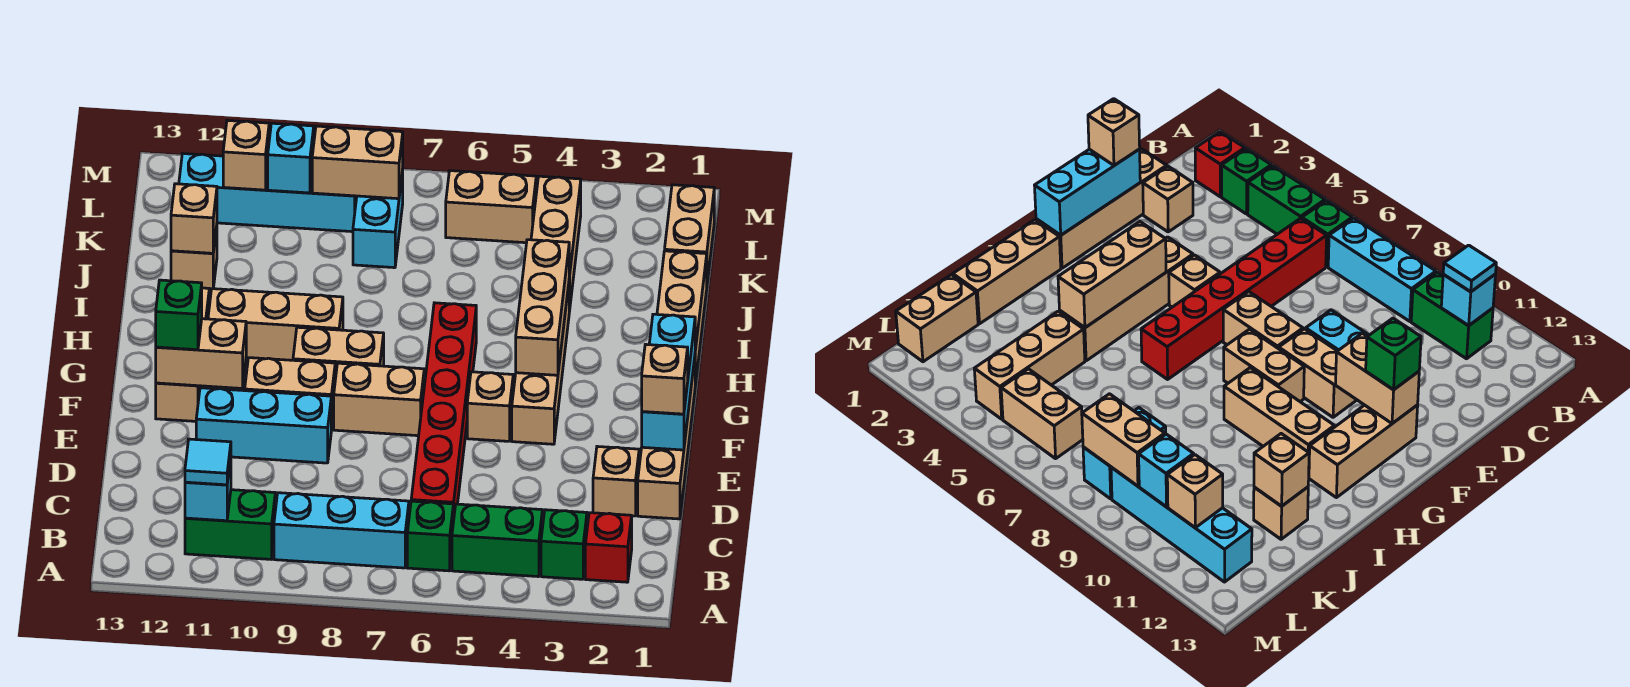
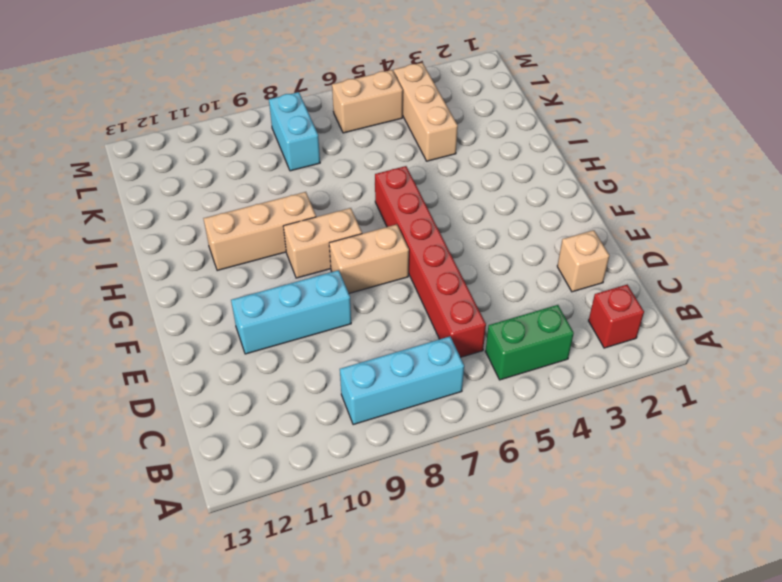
none -> green brick B3 level 1
none -> green brick B6 level 1
none -> green brick B10:B11 level 1
none -> tan brick D1:G1 level 1

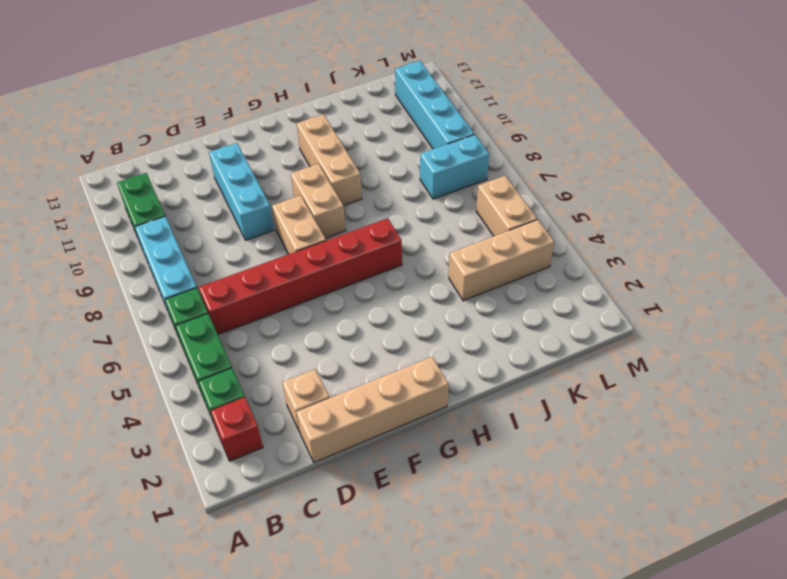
none -> tan brick F4:I4 level 1
none -> tan brick F5 level 1
none -> tan brick F9:F10 level 1
none -> tan brick F12:H12 level 1

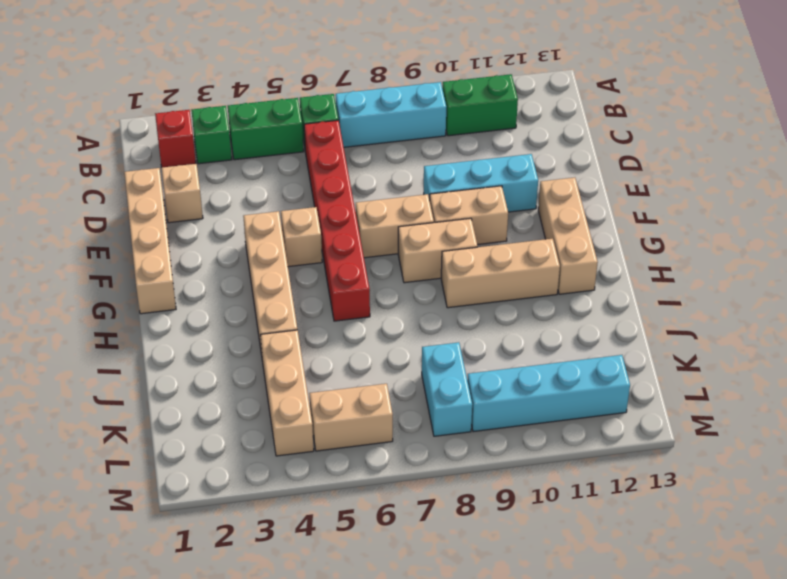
none -> tan brick H1:J1 level 1
none -> tan brick J12 level 1
none -> tan brick K1:L1 level 1
none -> cyan brick B11 level 2

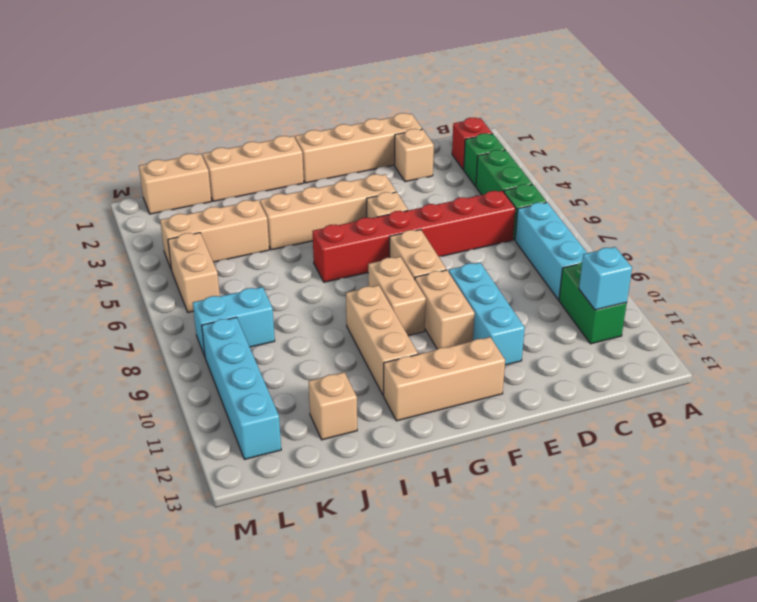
none -> cyan brick E1:G1 level 2
none -> tan brick F11:F12 level 2
none -> tan brick G4:I4 level 2
none -> tan brick J12 level 2

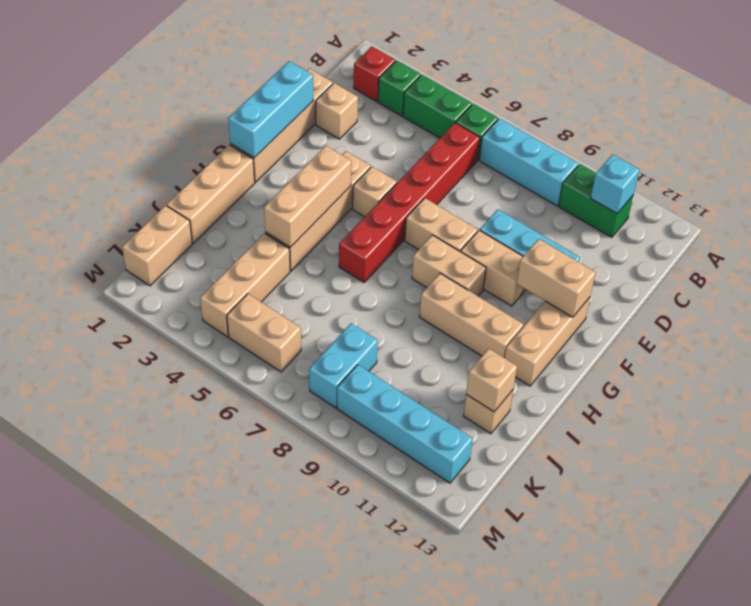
none -> tan brick L8:L9 level 2
none -> cyan brick L10 level 2
none -> tan brick L11 level 2
none -> cyan tile B11 level 3

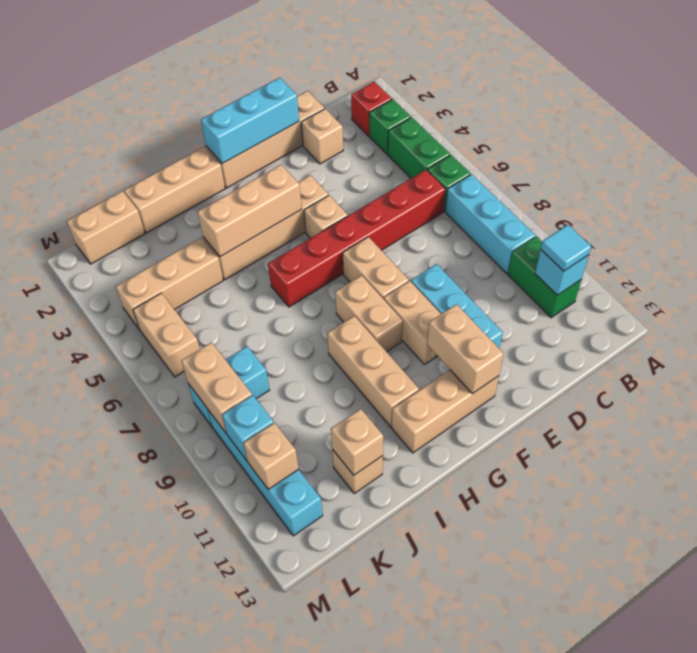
none -> tan brick E1 level 3
none -> green brick F12 level 3

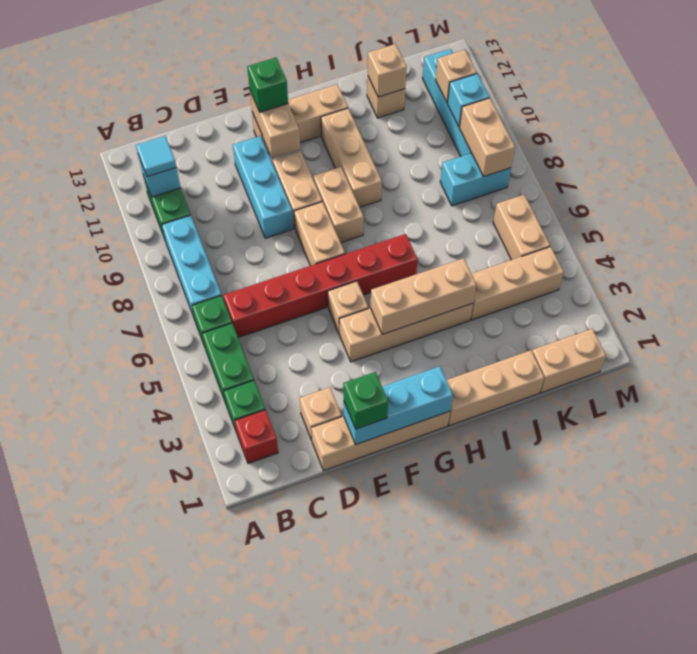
green brick E1 level 3 -> tan brick E1 level 3

